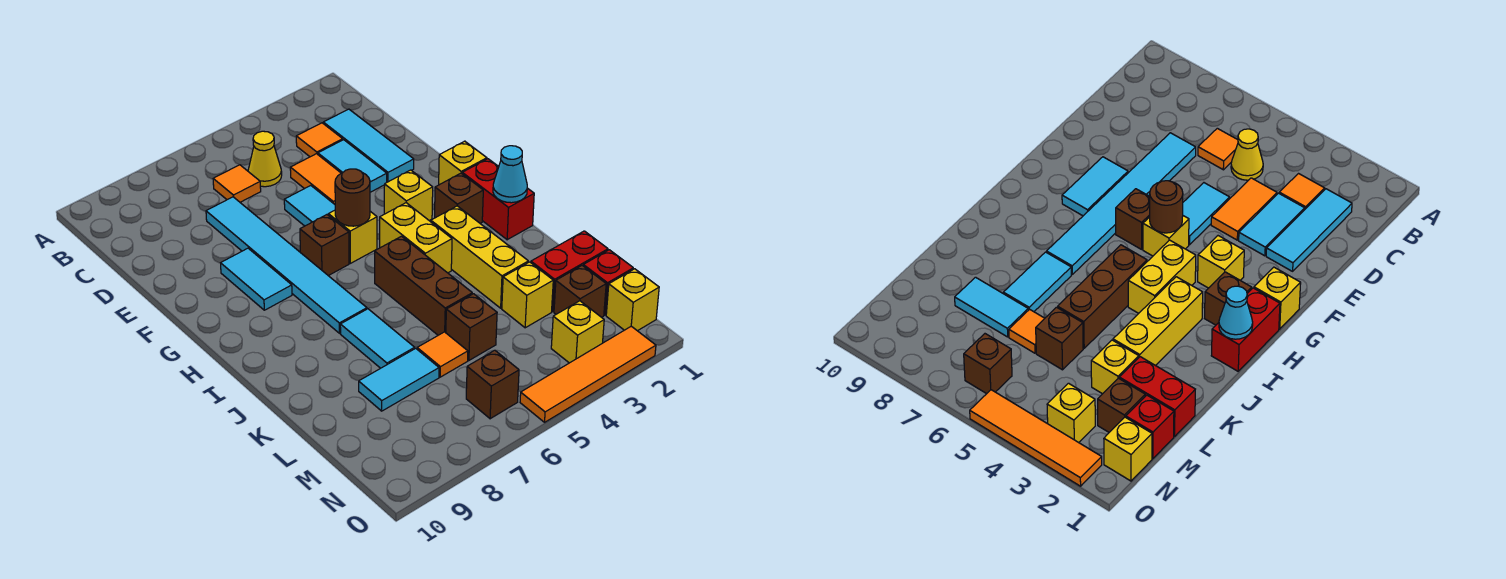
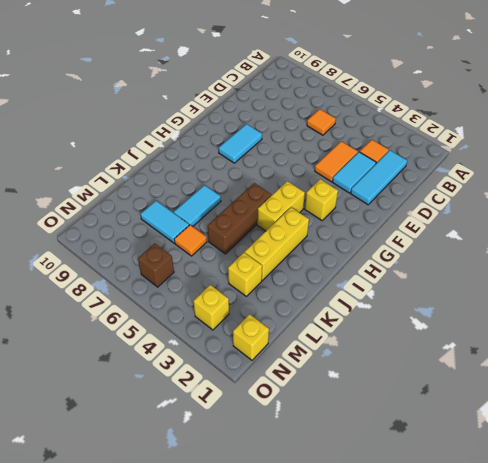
none -> yellow cone C5 level 1
none -> cyan tile D7:I7 level 1
none -> cyan tile E5:F5 level 1
none -> yellow brick G1 level 1

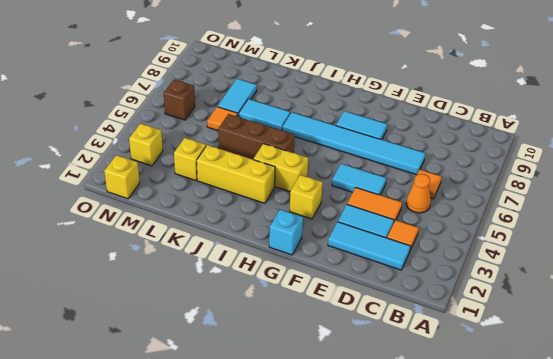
orange cone C5 level 1 -> yellow cone C5 level 1
cyan brick G1 level 1 -> yellow brick G1 level 1
none -> yellow brick G5 level 1
none -> brown brick G6 level 1
none -> red brick H1:I1 level 1
none -> brown brick H2 level 1

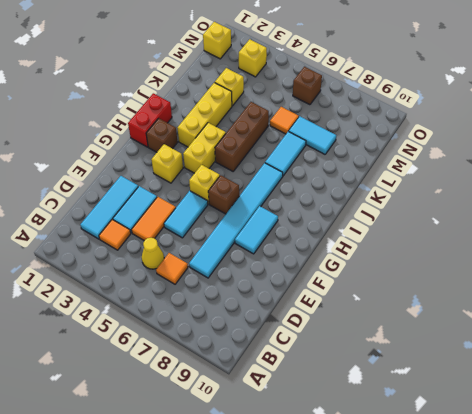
none -> yellow brick G1 level 1
none -> red brick L1:L2 level 1
none -> brown brick L5 level 1
none -> red brick M1 level 1

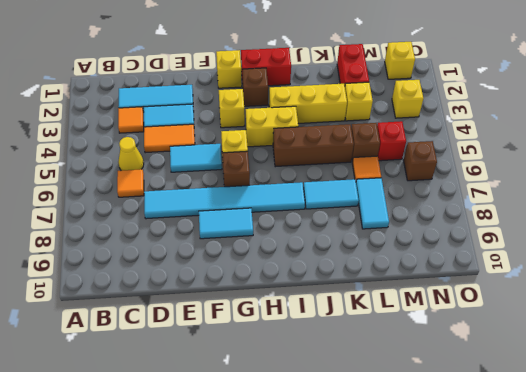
red brick M5 level 1 -> red brick M1 level 1
none -> brown brick M2 level 1
none -> orange tile O2:O5 level 1
none -> brown round brick G5 level 2
none -> cyan cone I1 level 2

